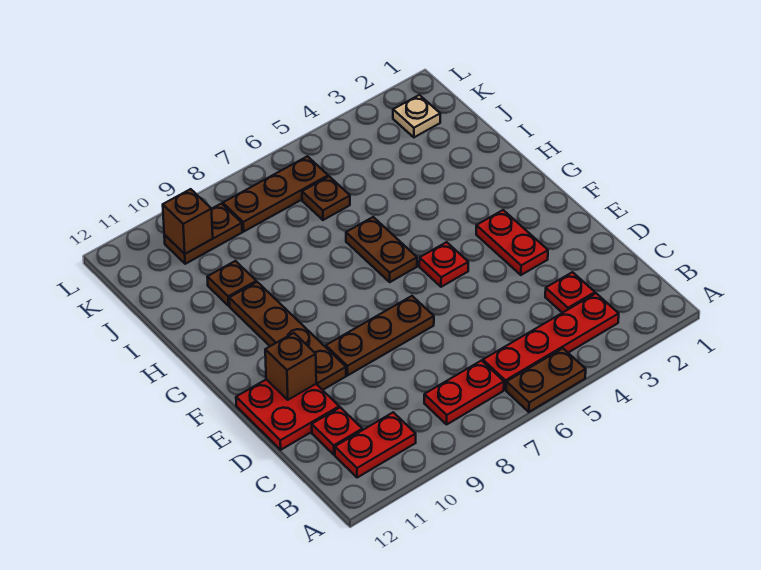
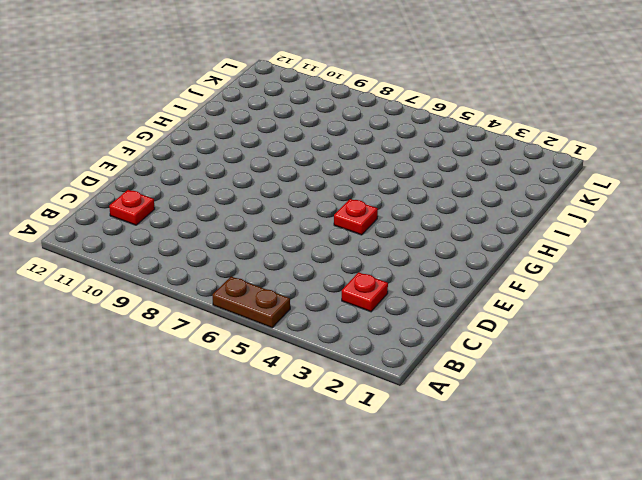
none -> red plate B3:B6 level 1
none -> red plate B7:B8 level 1
none -> red plate B10:B11 level 1

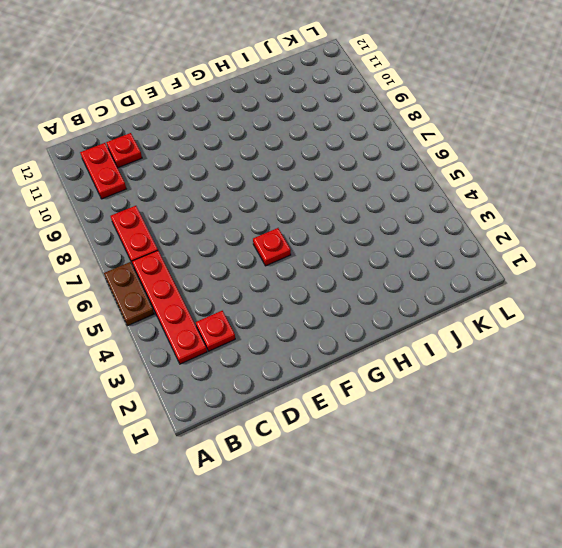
none -> red plate D11:E12 level 1
none -> red plate E3:F3 level 1
none -> brown plate E7:E9 level 1

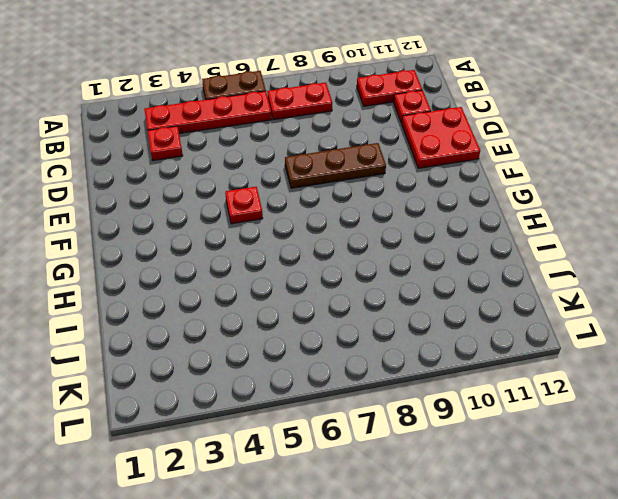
none -> red plate E3:F3 level 1
none -> brown plate E10:H10 level 1
none -> brown plate G6:H6 level 1

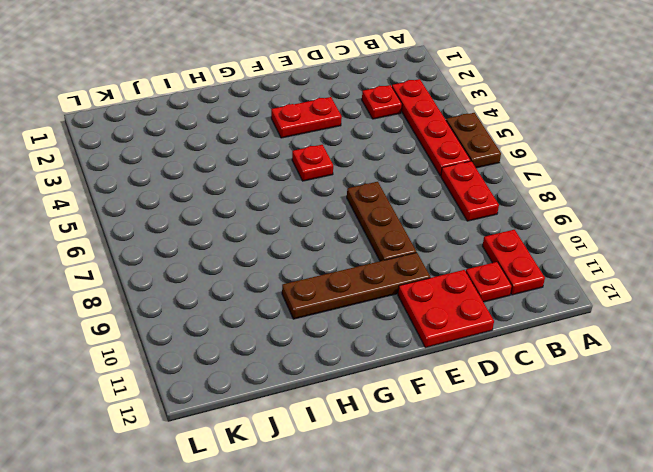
none -> brown plate G6:H6 level 1
none -> brown plate I10 level 1
none -> brown plate J6 level 1

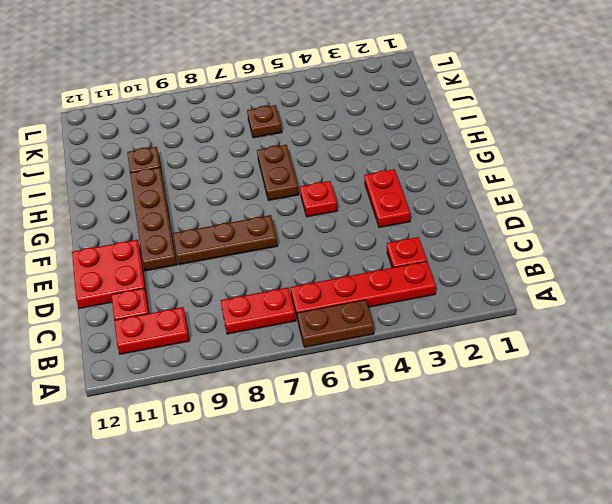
none -> tan plate K2 level 1
none -> brown plate K6:K8 level 1
none -> brown plate K9:K10 level 1

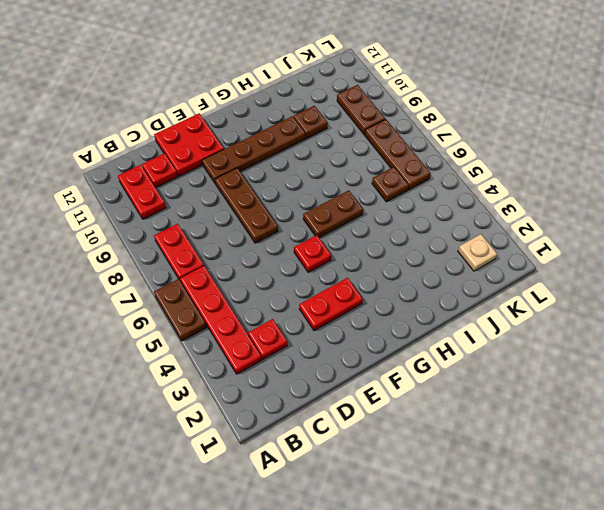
none -> brown brick E11 level 2
none -> brown brick K10 level 2

